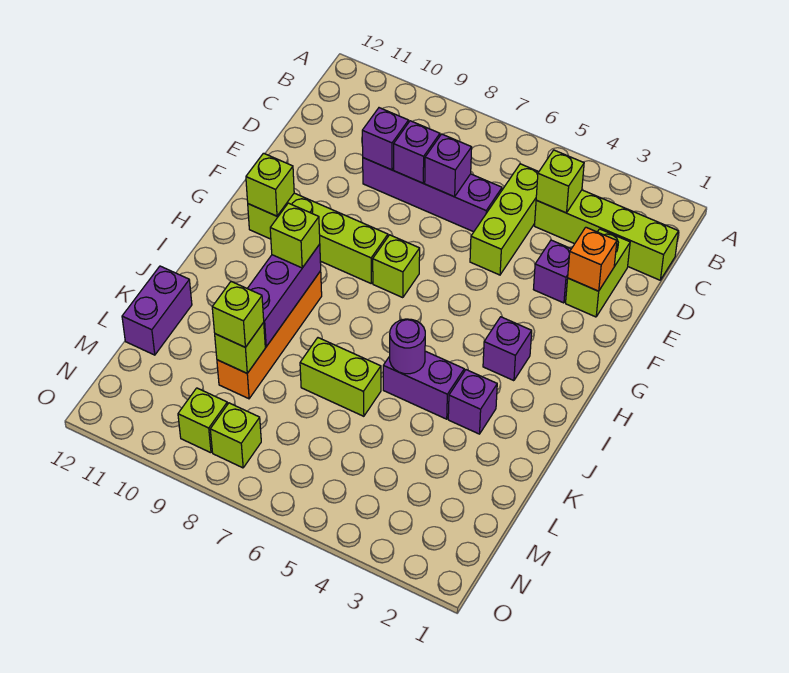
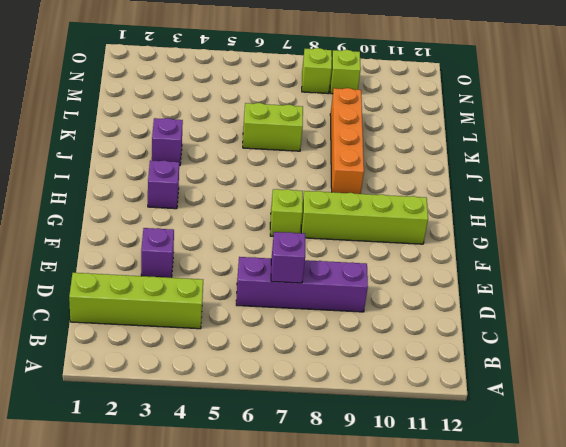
none -> lime brick C5:E5 level 1
none -> lime brick D2:E2 level 1
none -> purple brick J4:J5 level 1

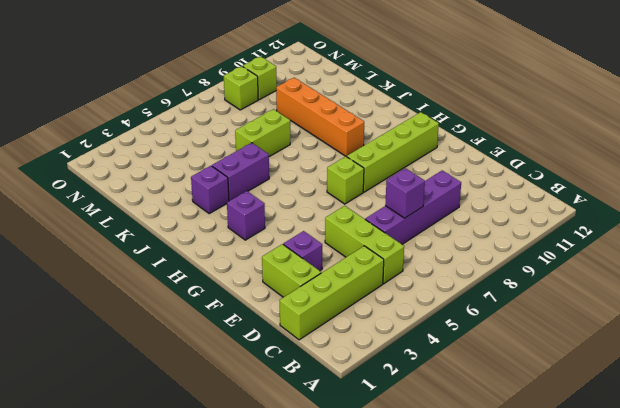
none -> purple brick K12:L12 level 1
none -> lime brick C4 level 2
none -> purple brick D8 level 2

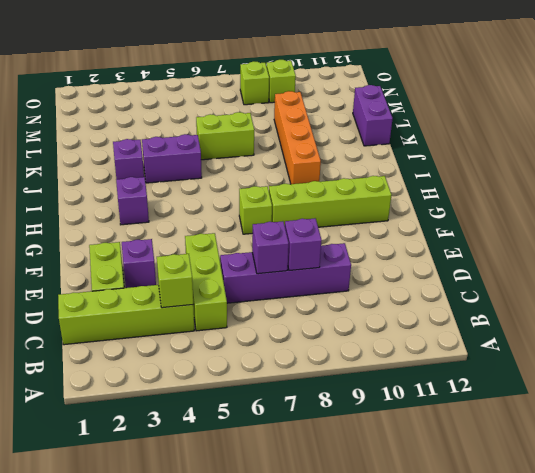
none -> purple brick D9 level 2
none -> orange brick E2 level 2
none -> lime brick G11 level 2

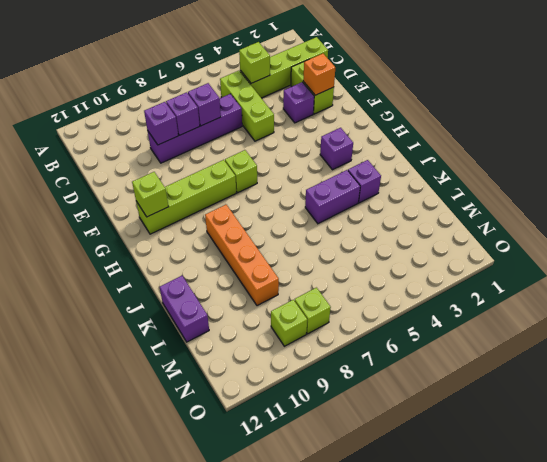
none -> lime brick K6:K7 level 1
none -> purple brick I9:K9 level 2
none -> purple round brick J5 level 2

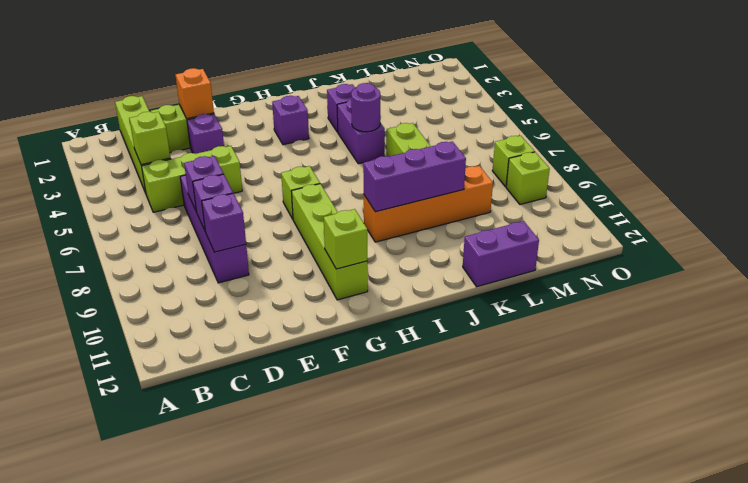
none -> lime brick L9 level 2
none -> lime brick I9 level 3
none -> lime brick L9 level 3

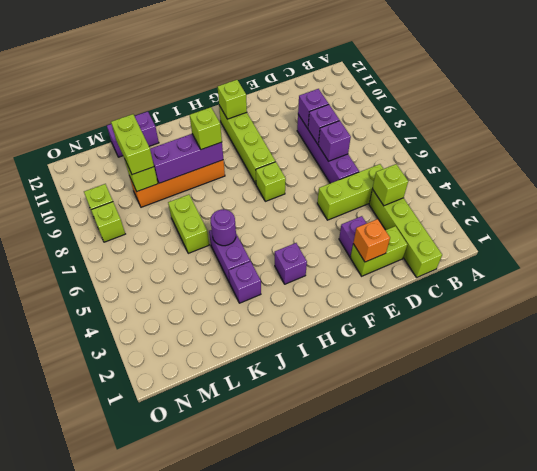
lime brick L9:L10 level 3 -> lime brick L9 level 3

